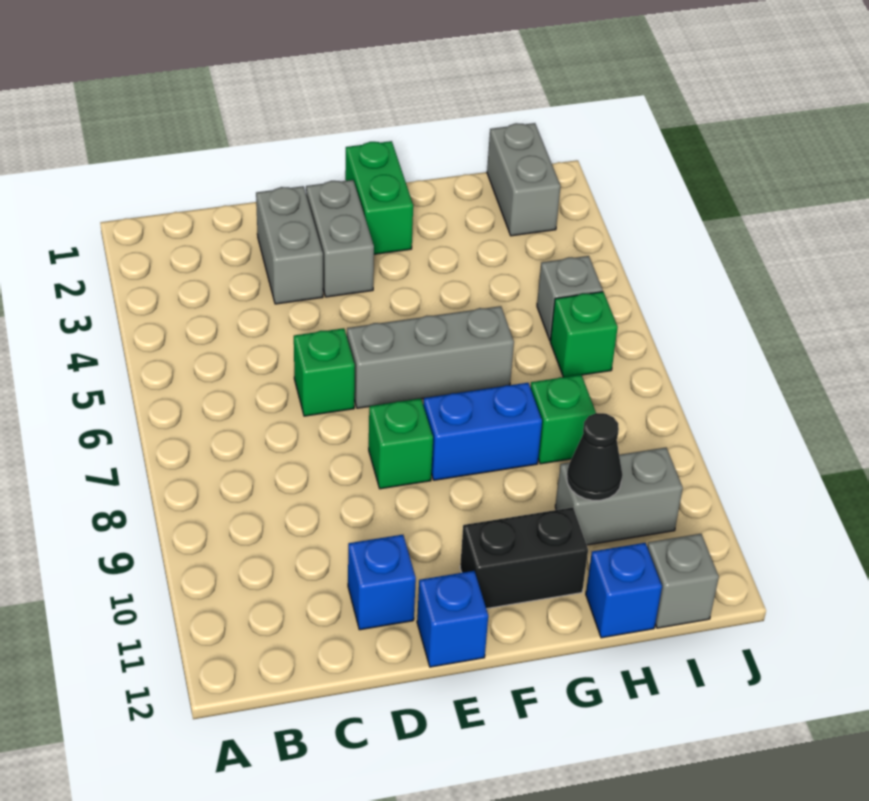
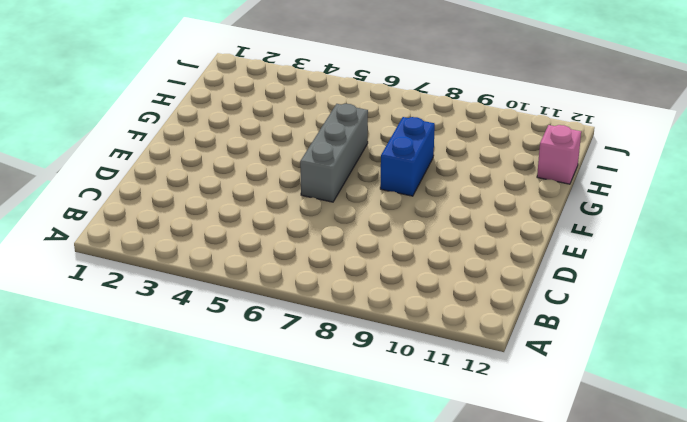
pink brick H12 level 1 -> blue brick H12 level 1
none -> grey brick D2:D3 level 1
none -> green brick D6 level 1
none -> blue brick D11 level 1

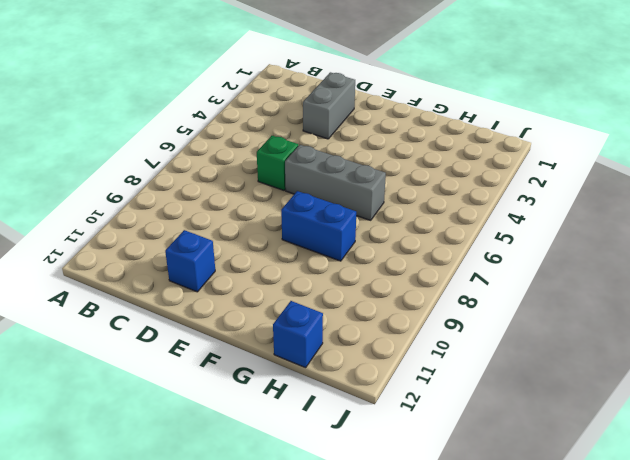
none -> grey brick E2:E3 level 1
none -> green brick E8 level 1
none -> blue brick E12 level 1

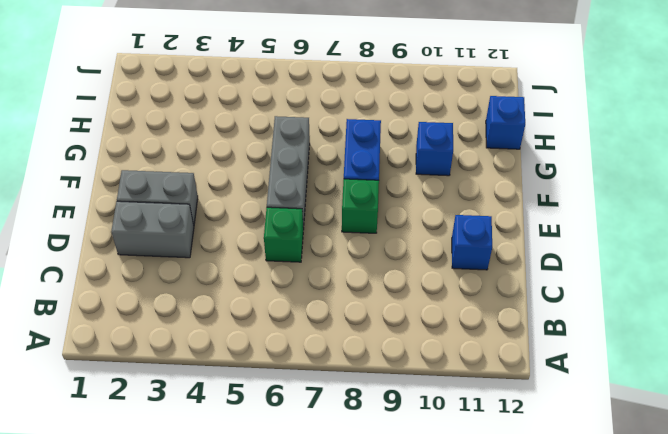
blue brick G10 level 1 -> blue brick E12 level 1
none -> green brick F1:F2 level 1
none -> black brick F11:G11 level 1
none -> green brick H8 level 1

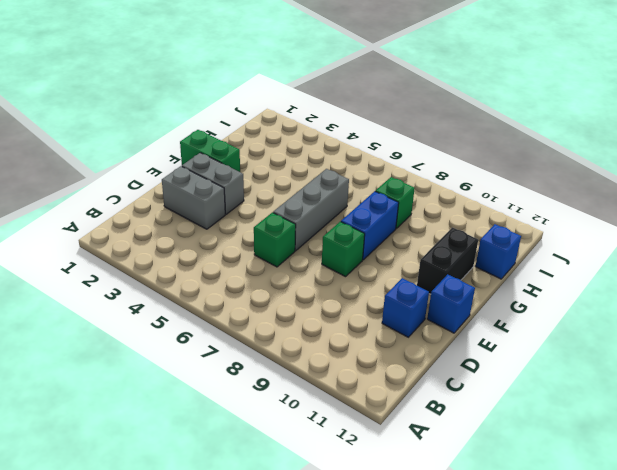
none -> grey brick H10:I10 level 1
none -> grey brick I1:I2 level 1
none -> grey brick I5 level 1

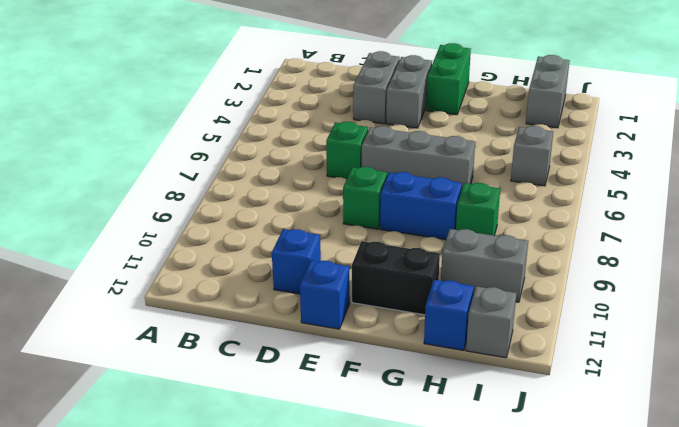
none -> green brick I6 level 1
none -> black cone H10 level 2

